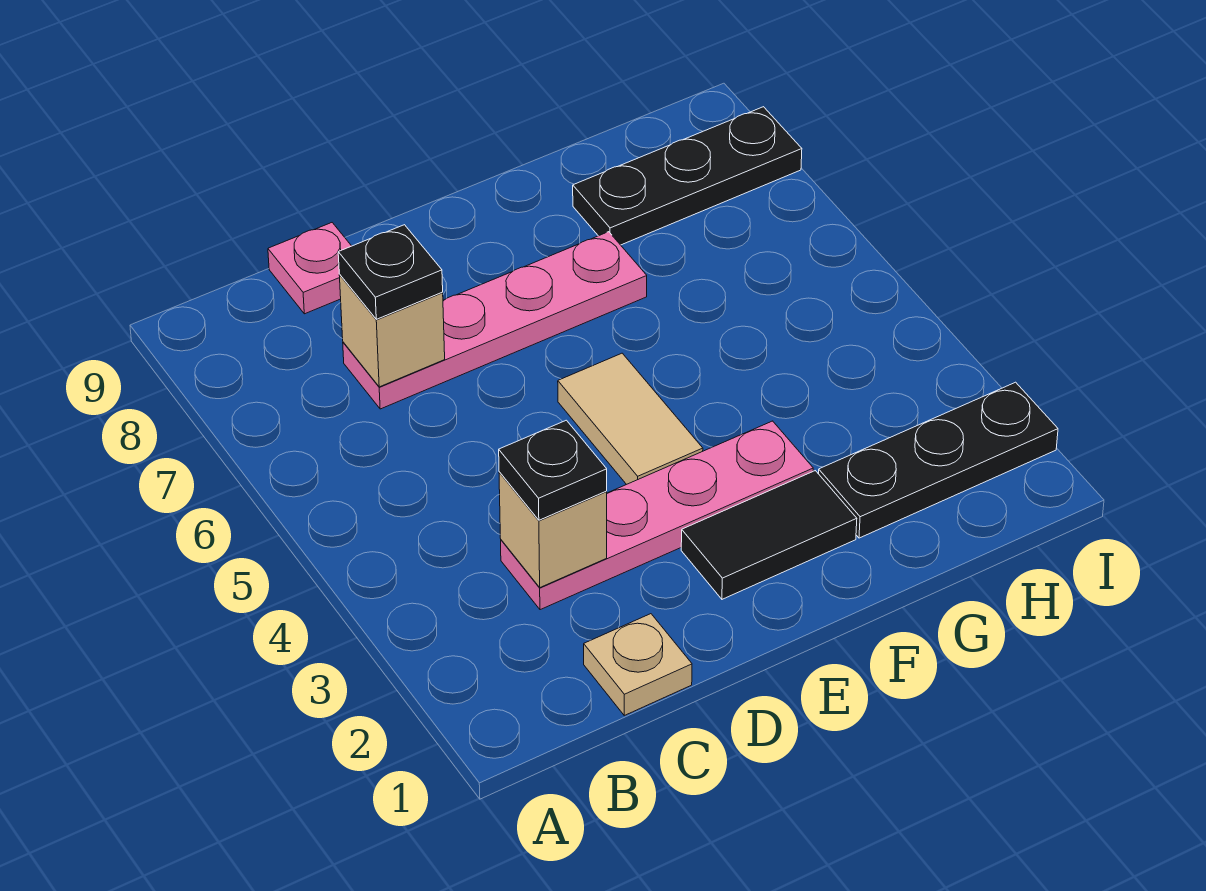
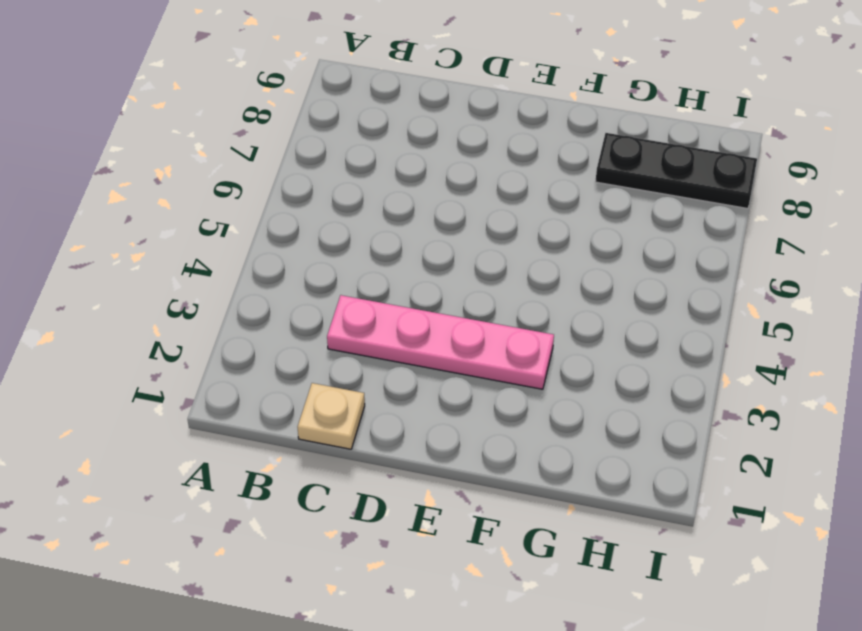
none -> pink plate C7:F7 level 1
none -> pink plate C9 level 1
none -> black tile E2:F2 level 1

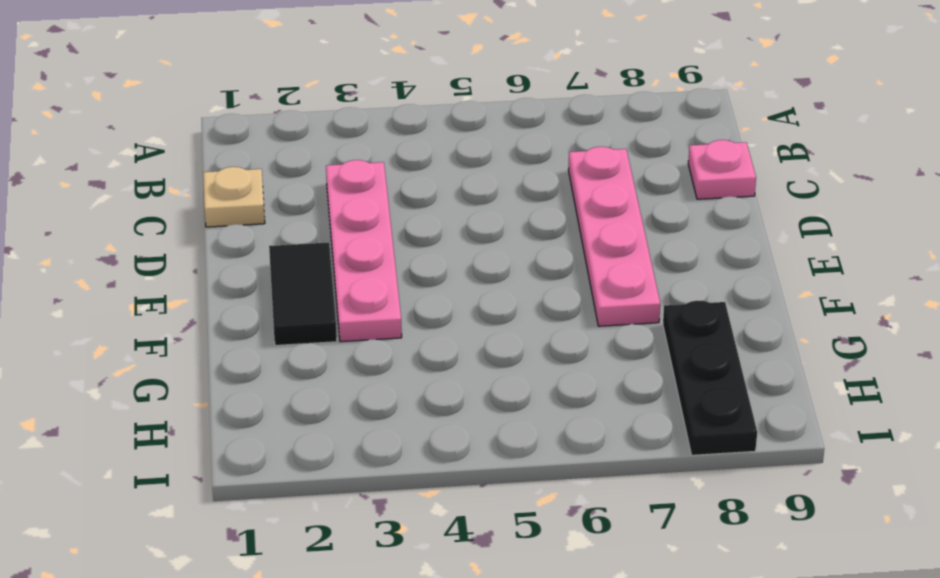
none -> tan tile E4:E5 level 1
none -> black plate G2:I2 level 1
none -> tan brick C3 level 2

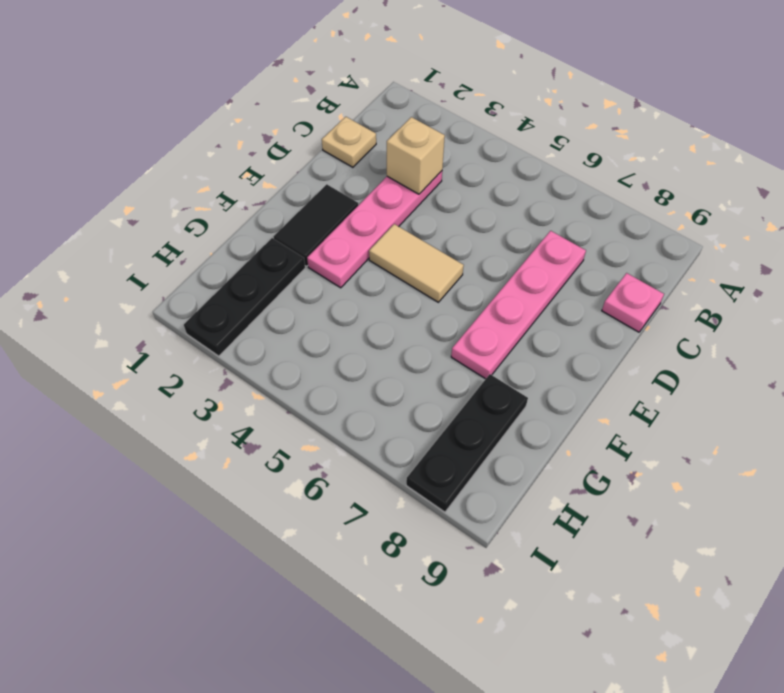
none -> tan brick C7 level 2
none -> black plate C3 level 3
none -> black plate C7 level 3

